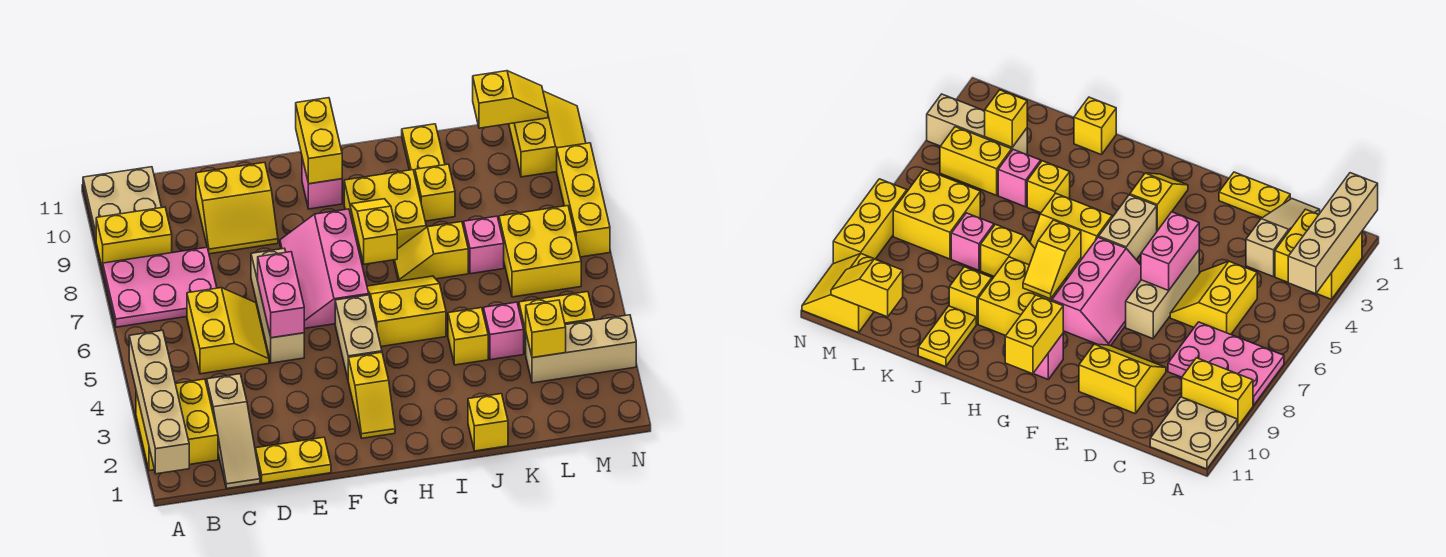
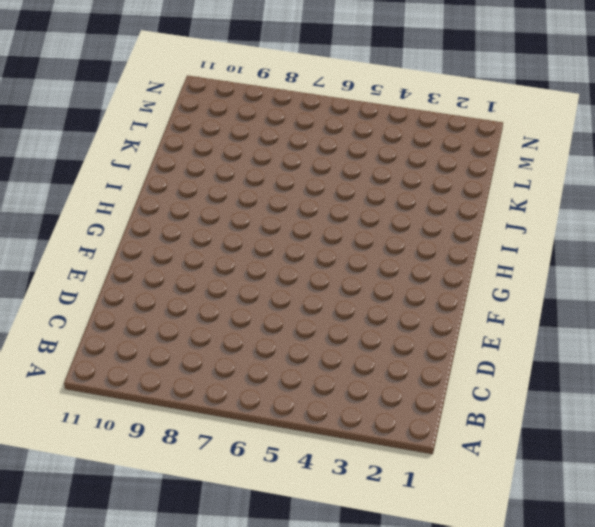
none -> yellow brick A2:B3 level 1
none -> pink plate A7:C8 level 1
none -> yellow brick A9:B9 level 1
none -> tan plate A10:B11 level 1

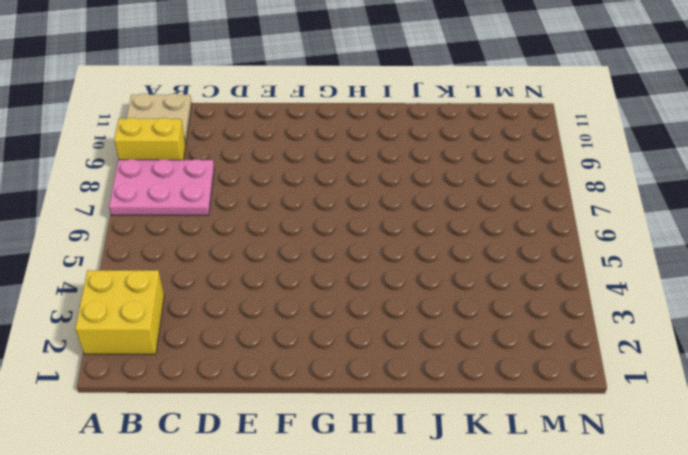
none -> tan slope C1:C3 level 1 top 3
none -> yellow slope C5:D6 level 1 top C
none -> yellow plate D1:E1 level 1
none -> yellow slope D9:E10 level 1 top 10

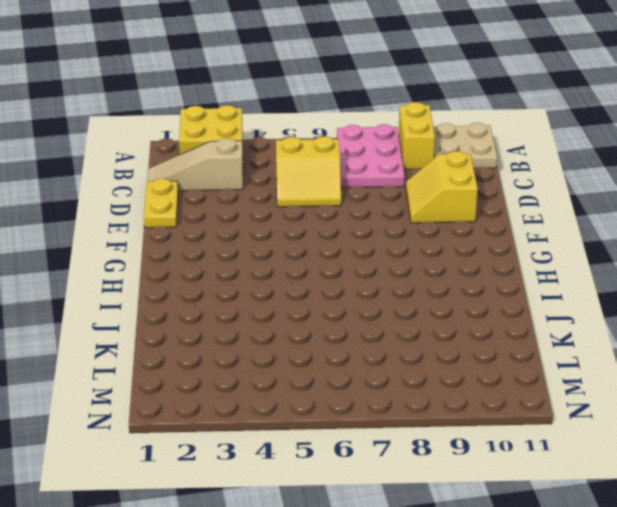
none -> tan brick E5:E7 level 1
none -> pink slope F6:G8 level 1 top G
none -> yellow slope G2:G3 level 1 top 3
none -> tan brick G4:G5 level 1

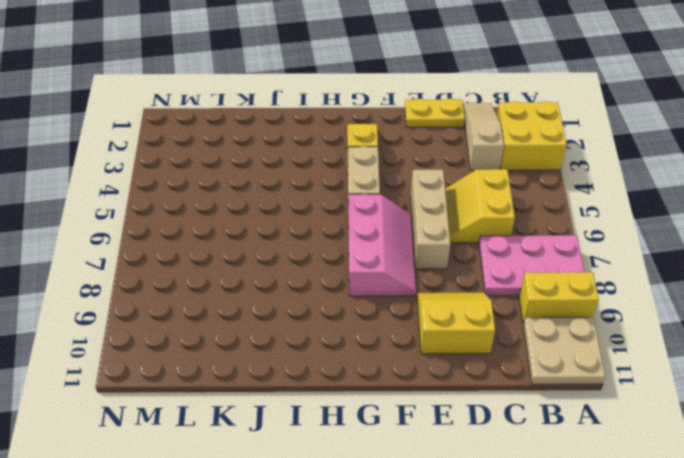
none -> pink brick G10 level 1
none -> yellow slope H5:I6 level 1 top 5
none -> yellow brick H8:I9 level 1
none -> yellow slope I7:J7 level 1 top J

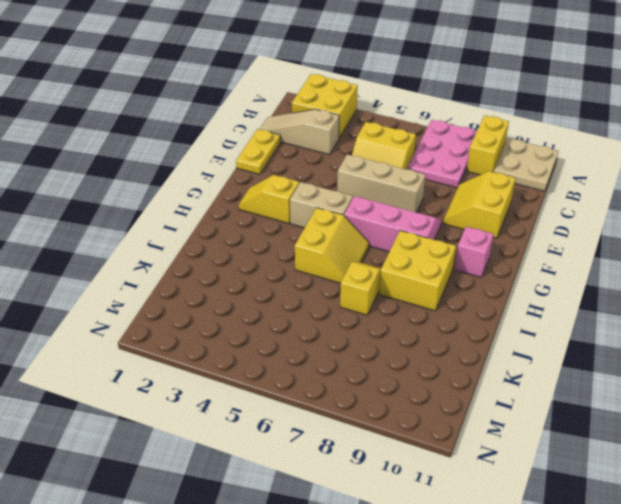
none -> yellow brick J1 level 1
none -> yellow brick J4 level 1
none -> yellow brick J9 level 1
none -> yellow plate J10:J11 level 1

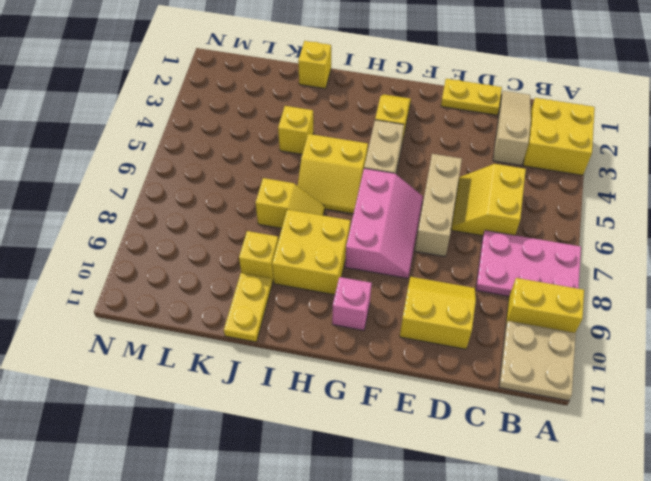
none -> pink brick K4 level 1
none -> pink brick K7 level 1
none -> tan brick L3:N3 level 1
none -> yellow brick L4:M4 level 1

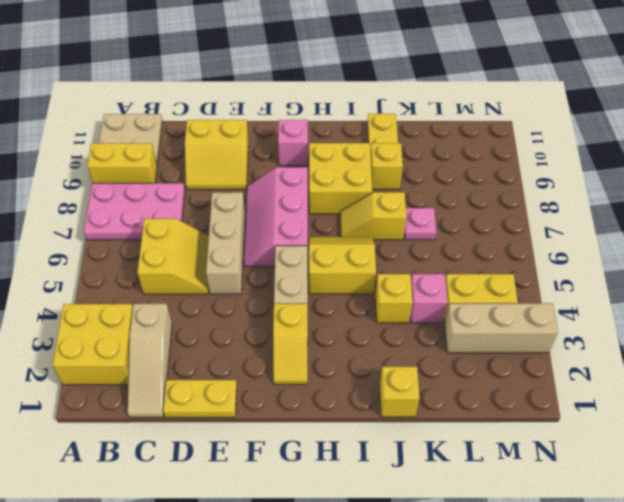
pink plate K7 level 1 -> pink brick K7 level 1
none -> yellow brick L6:M7 level 1
none -> yellow slope M10:N11 level 1 top M
none -> yellow brick N7:N9 level 1
none -> tan brick A1:A4 level 2

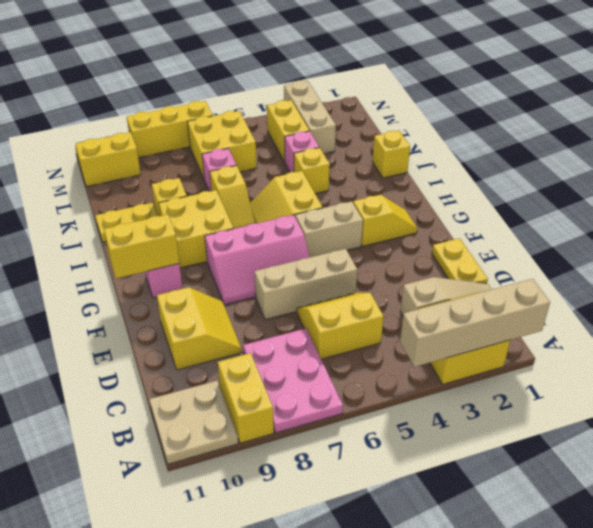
none -> pink brick E5:E6 level 2
none -> yellow slope H7:H8 level 2 top 7
none -> yellow brick L3 level 2
none -> yellow slope L11:M11 level 2 top L

